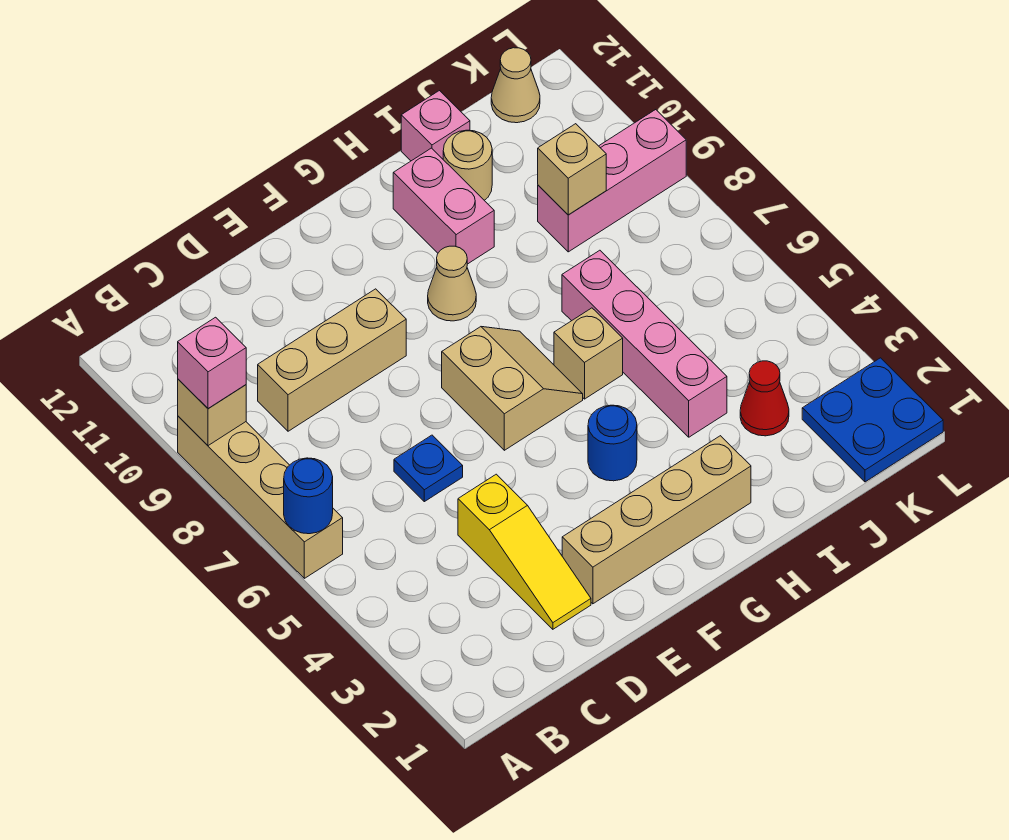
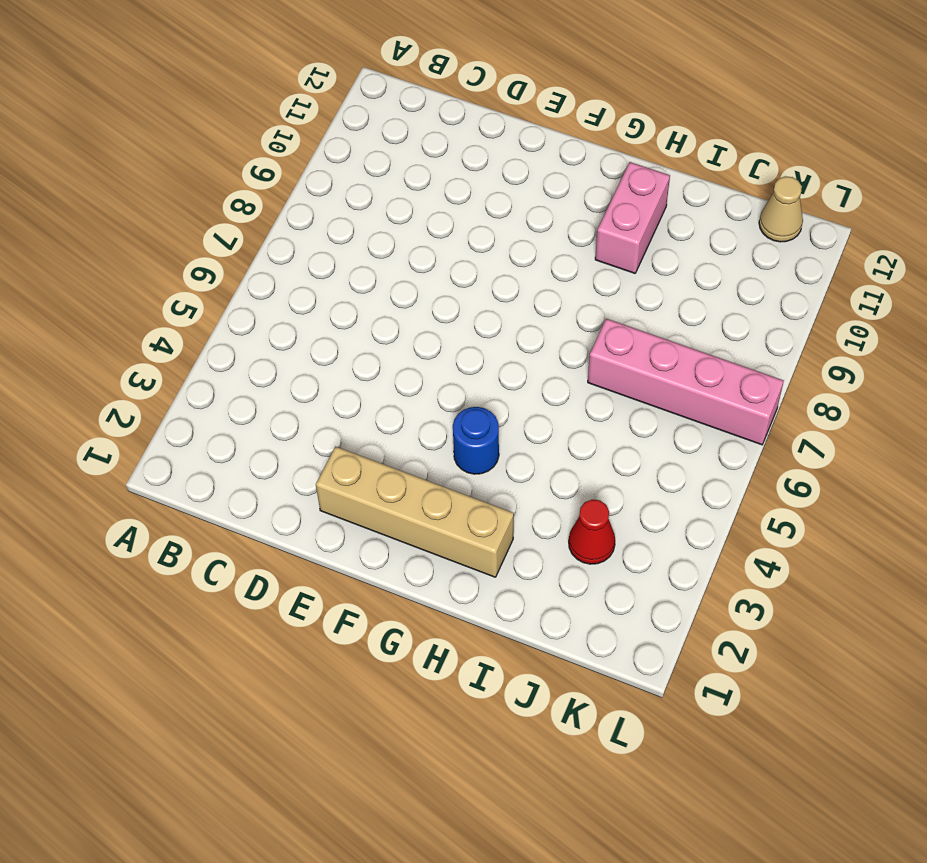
pink brick I7:L7 level 1 -> pink brick I4:I7 level 1
none -> tan brick A6:A9 level 1
none -> tan brick C9:E9 level 1
none -> yellow slope D2:D4 level 1 top 4

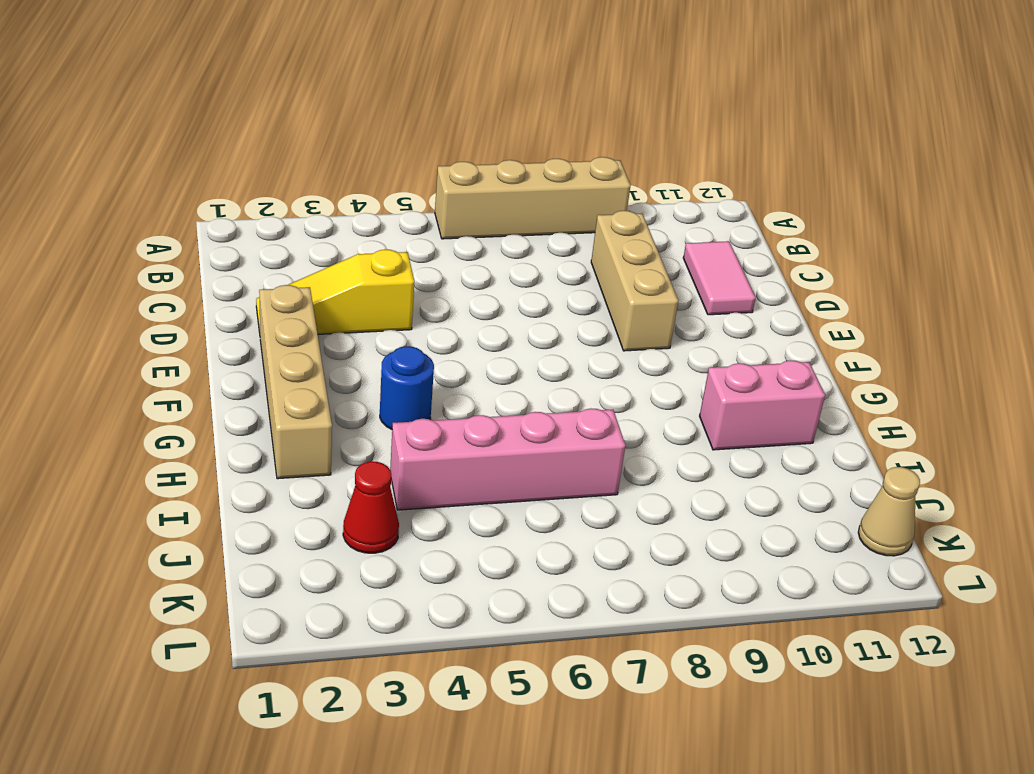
pink tile C11:D11 level 1 -> none
none -> blue plate D6 level 1
none -> tan slope F6:G7 level 1 top F
none -> tan cone G9 level 1

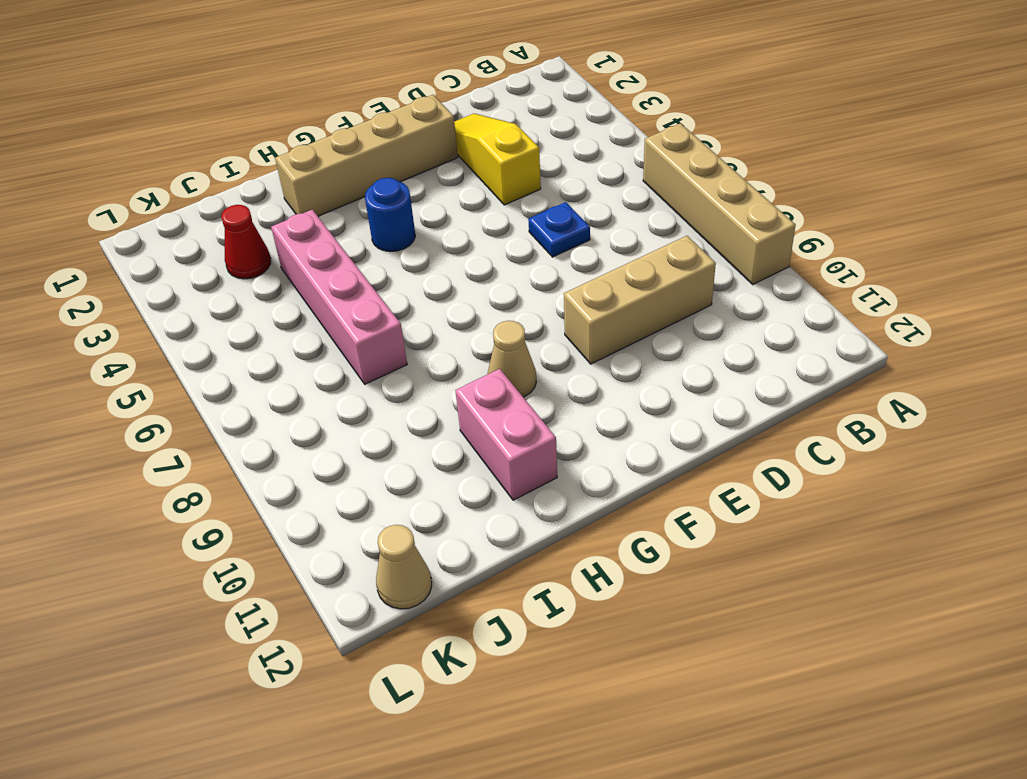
none -> tan slope F6:G7 level 1 top F
none -> tan brick H6 level 1
none -> tan round brick I11 level 1

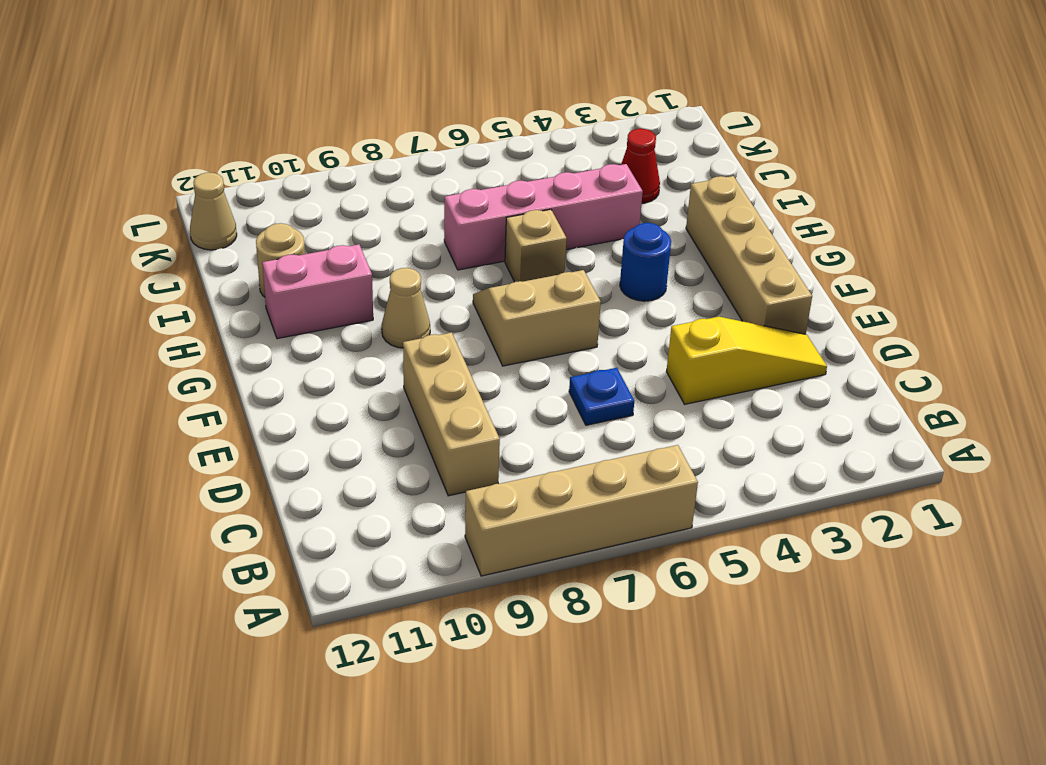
none -> pink brick I12 level 1
none -> pink brick J9:L9 level 1
none -> blue plate K1:L2 level 1

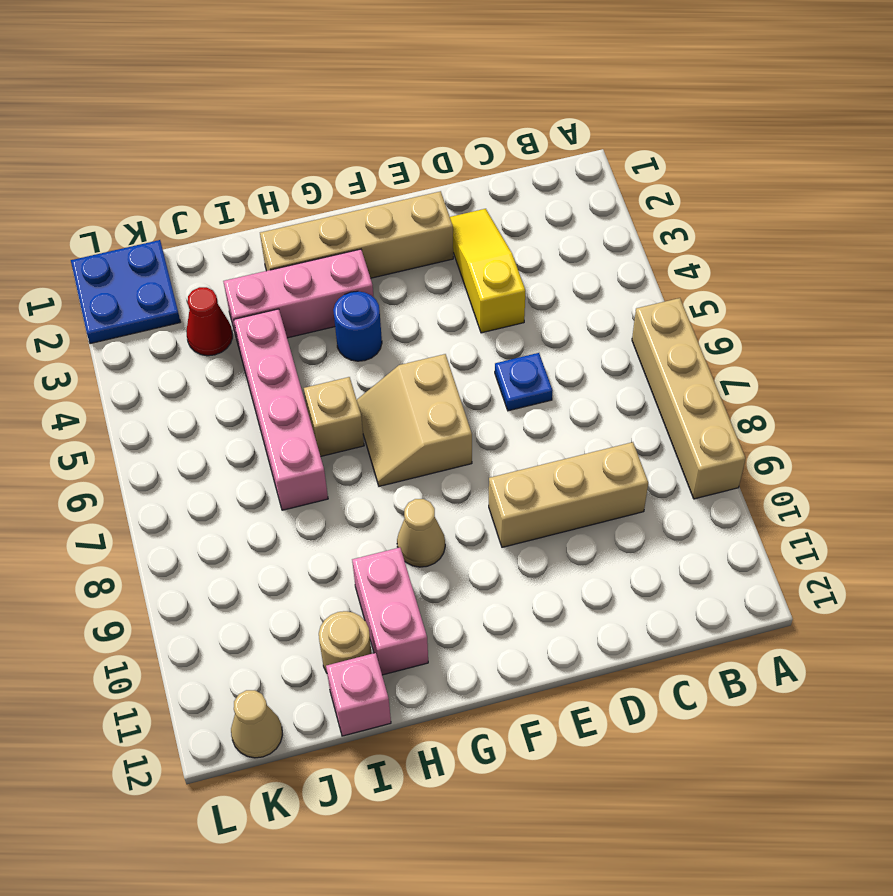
pink brick G3:I3 level 1 -> pink brick J9:L9 level 1
none -> blue round brick A6 level 2
none -> tan brick A9 level 2
none -> tan brick J9 level 2

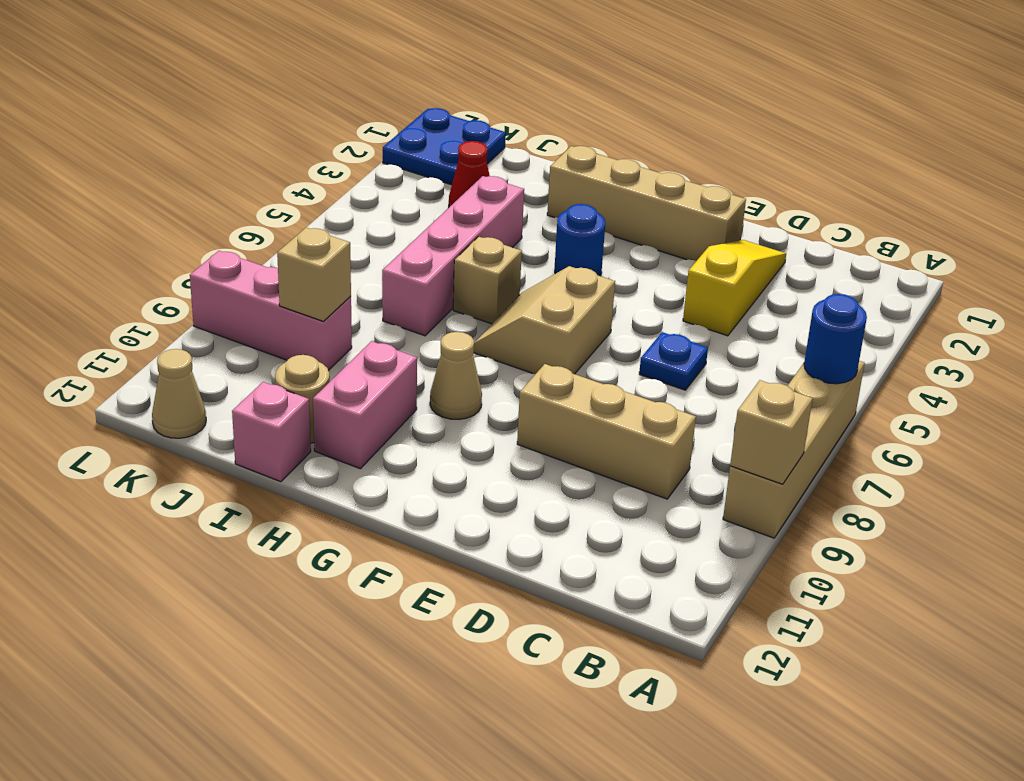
none -> pink brick A9 level 3

